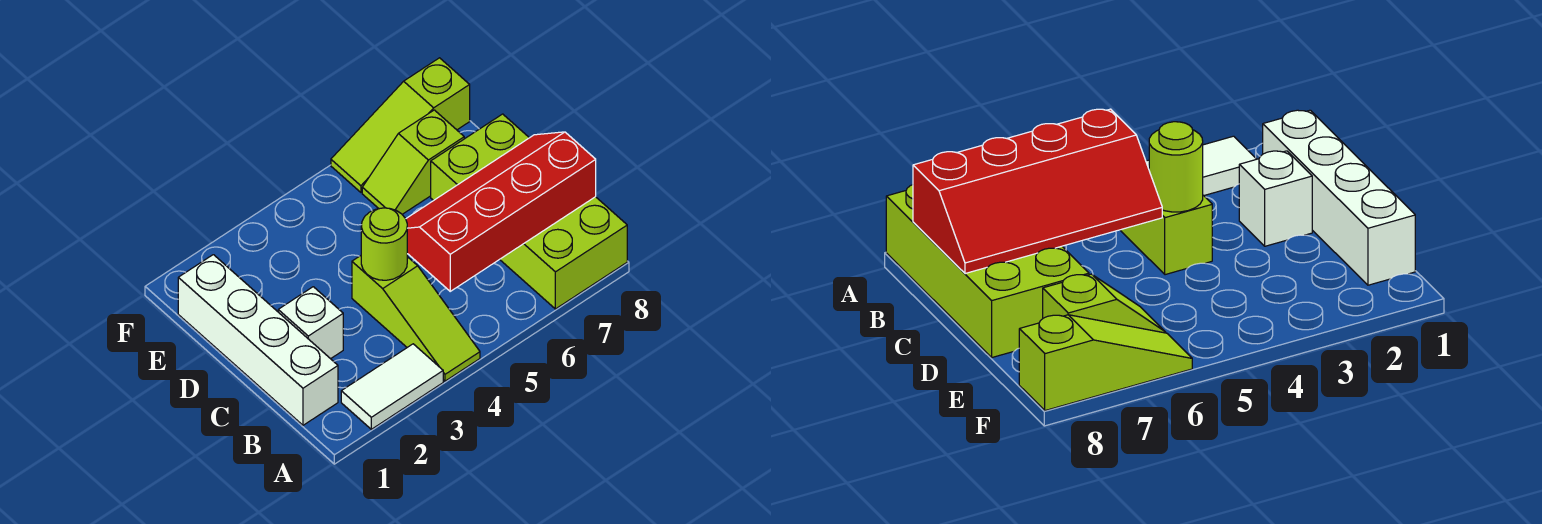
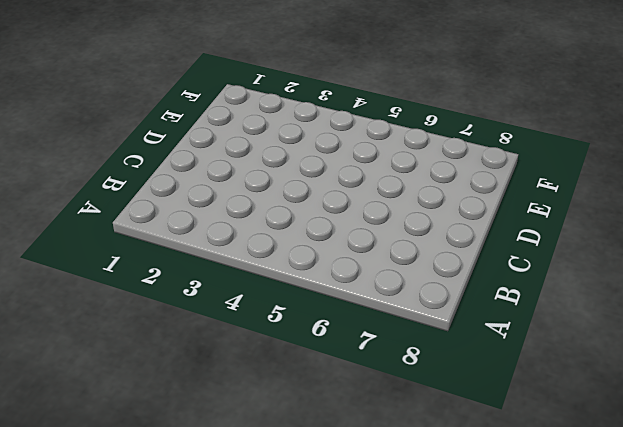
none -> white tile A2:A3 level 1
none -> lime slope A4:C4 level 1 top C

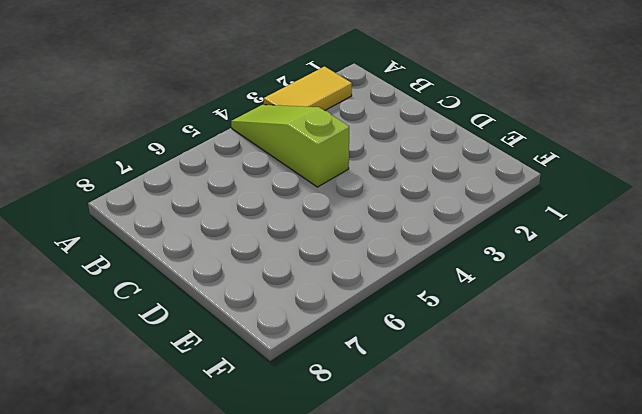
yellow tile A2:A3 level 1 -> white tile A2:A3 level 1
none -> lime brick A7:D8 level 1
none -> white brick B1:E1 level 1

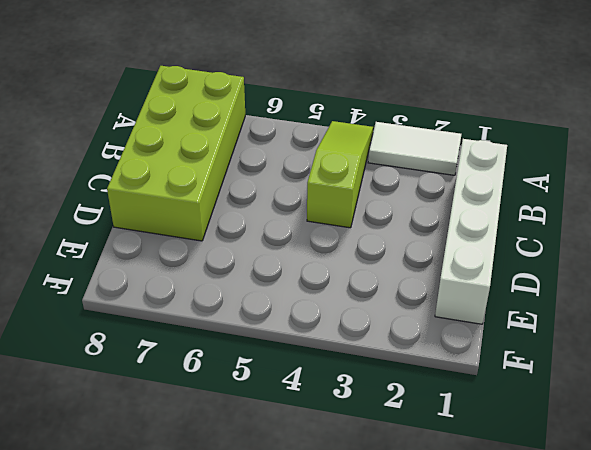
none -> white brick C2 level 1
none -> lime slope E6:E7 level 1 top 7

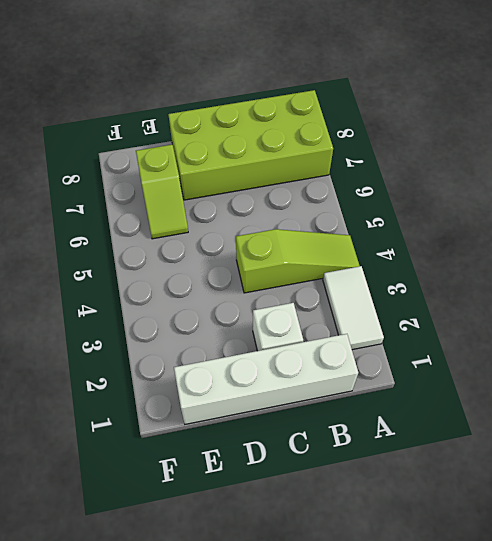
none -> lime slope F6:F8 level 1 top 8
none -> red slope B5:C8 level 2 top B

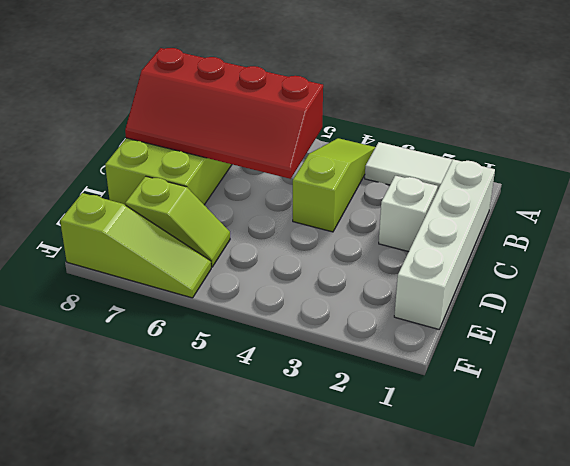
none -> lime round brick C4 level 2

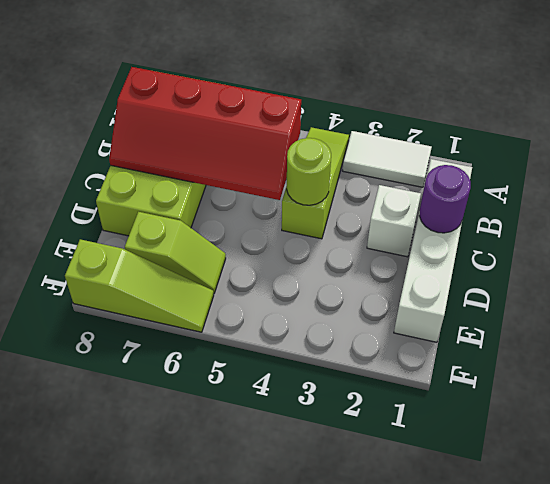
purple round brick C1 level 2 -> none

